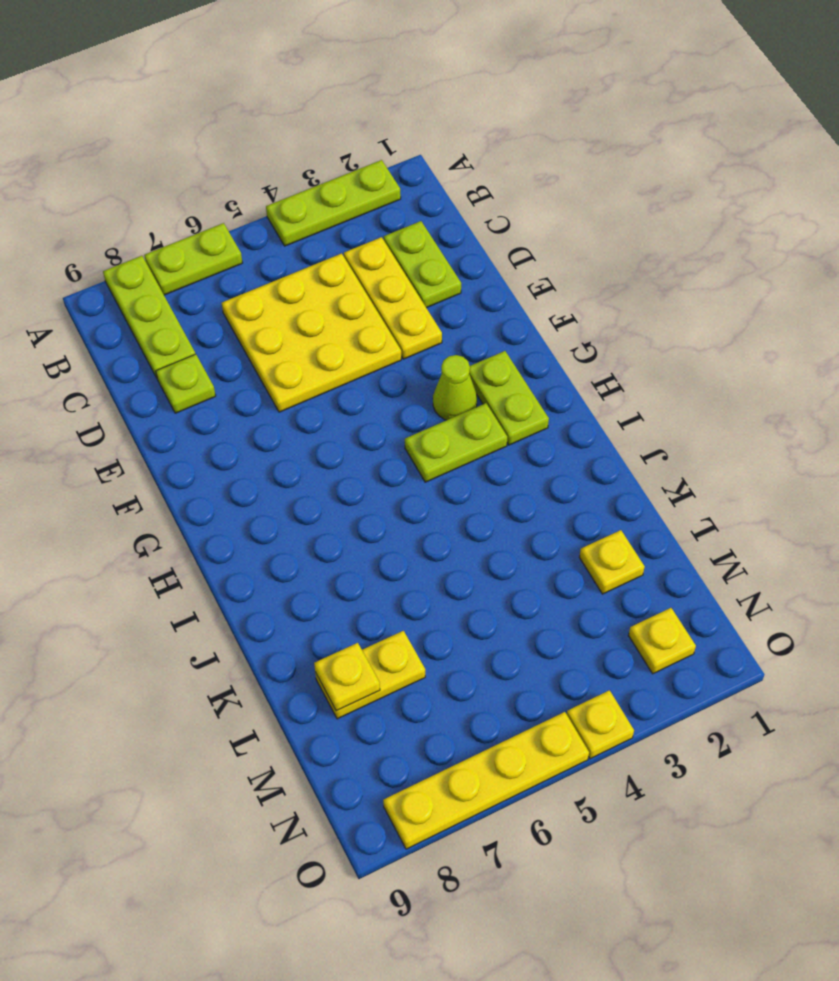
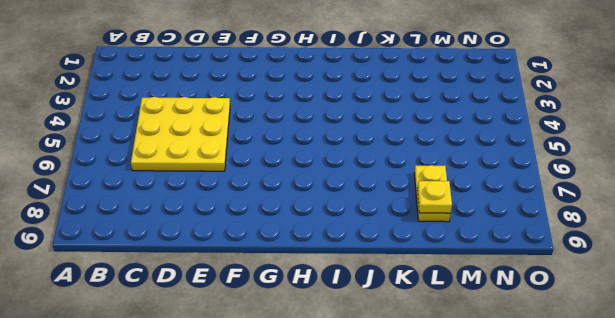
none -> lime plate A2:A4 level 1
none -> lime plate A6:A7 level 1
none -> lime plate A8:C8 level 1

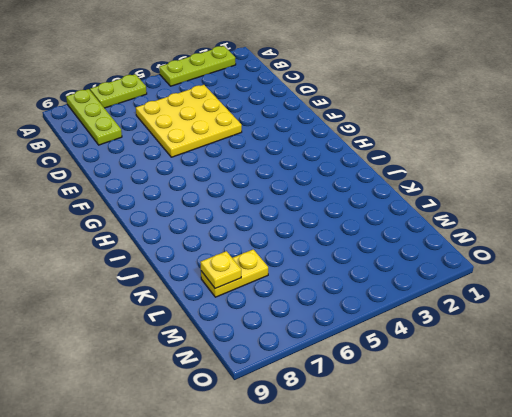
none -> lime plate C2:D2 level 1
none -> yellow plate C3:E3 level 1
none -> lime plate D8 level 1

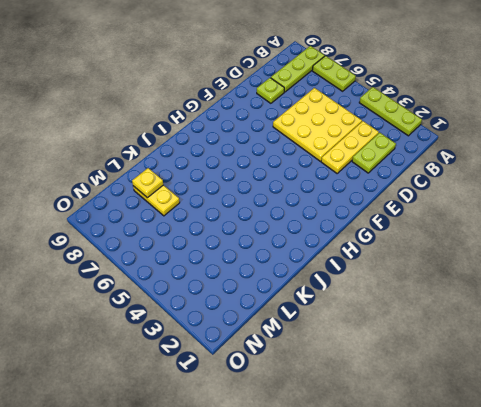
none -> lime plate G2:H2 level 1
none -> lime cone G3 level 1
none -> lime plate H3:H4 level 1

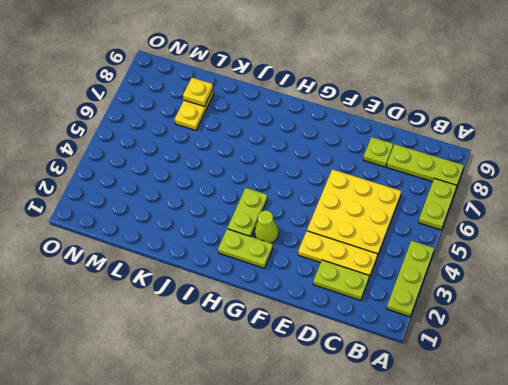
none -> yellow plate L2 level 1
none -> yellow plate N2 level 1
none -> yellow plate O4 level 1

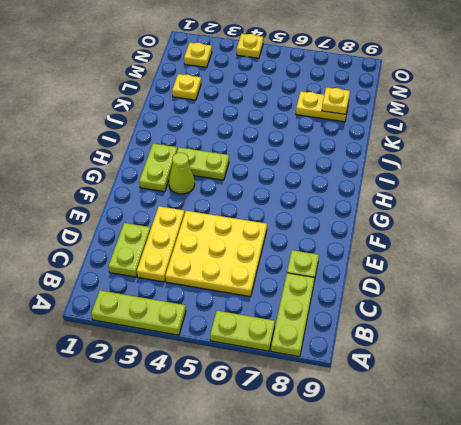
none -> yellow plate O5:O8 level 1

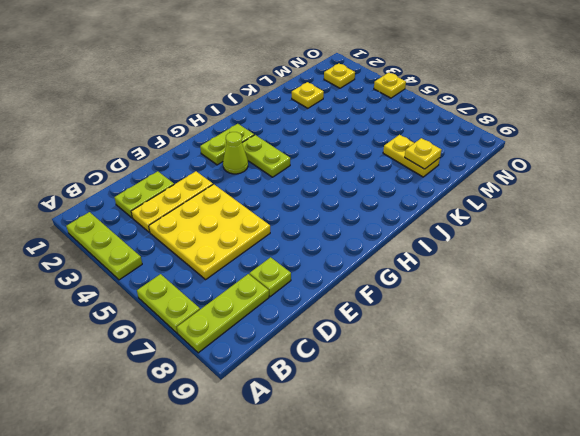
none -> yellow plate O5:O8 level 1

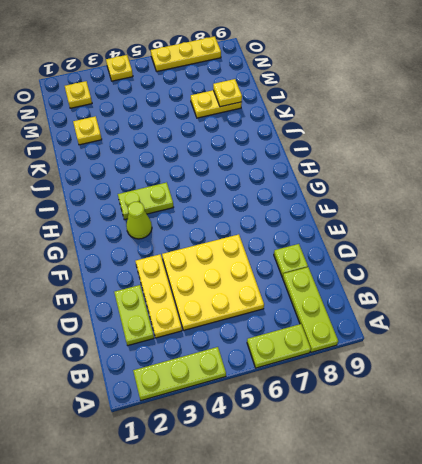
yellow plate O6:O8 level 1 -> yellow plate O5:O8 level 1
none -> lime plate G2:H2 level 1

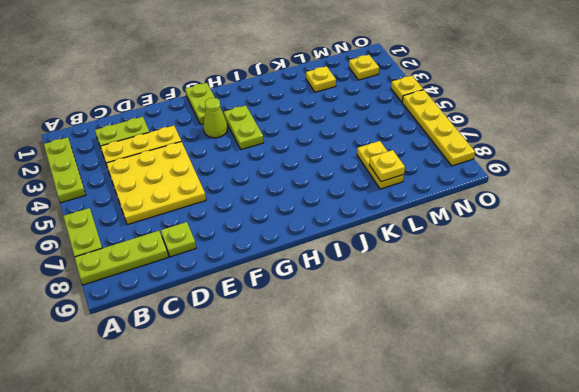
lime plate G1:G2 level 1 -> lime plate G2:H2 level 1

